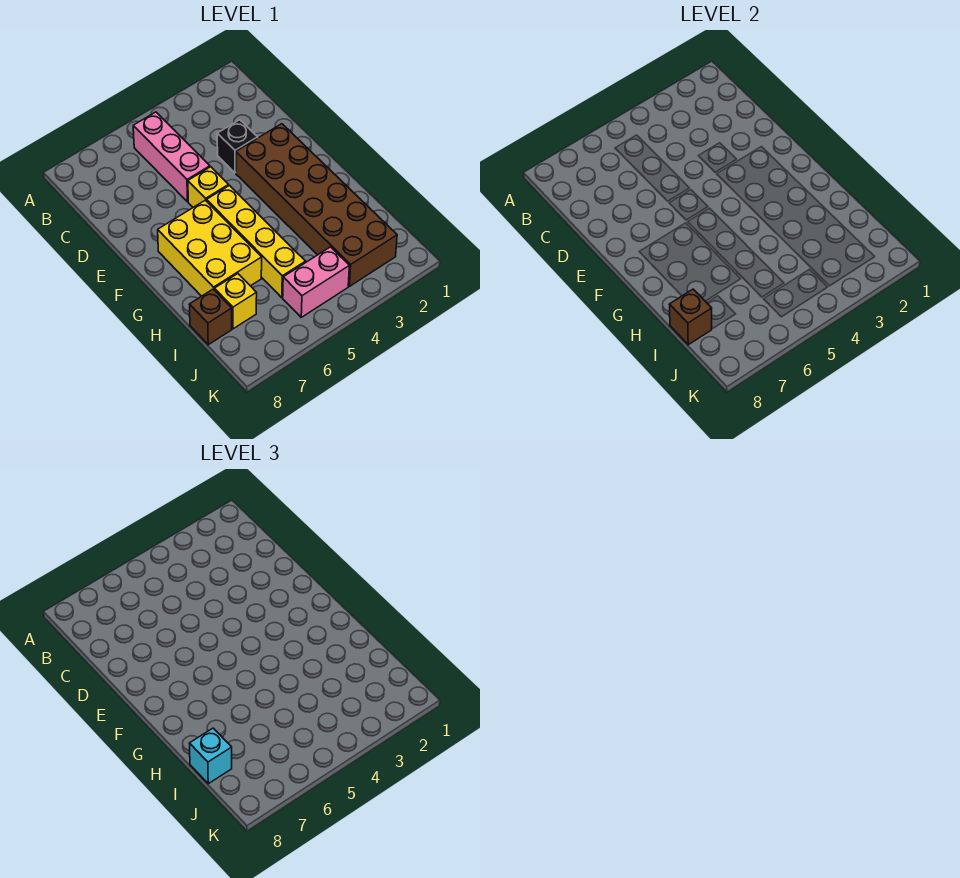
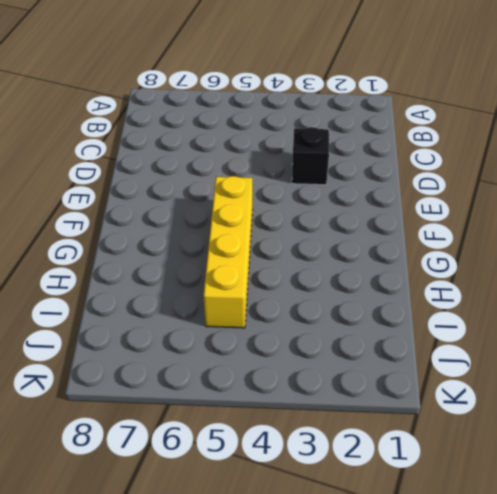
none -> pink brick B5:D5 level 1
none -> brown brick E2:J3 level 1

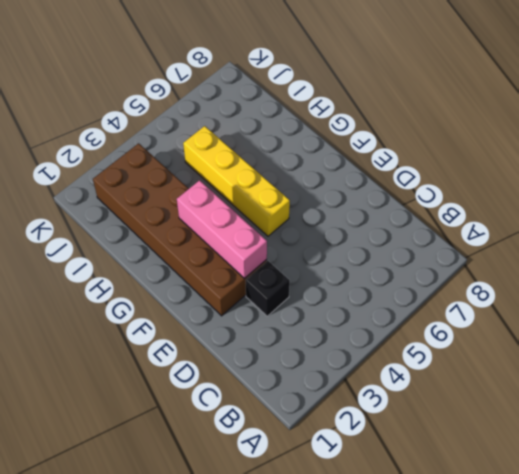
pink brick E3:G3 level 2 -> pink brick B5:D5 level 1
none -> yellow brick E5 level 1
none -> yellow brick F6:H7 level 1

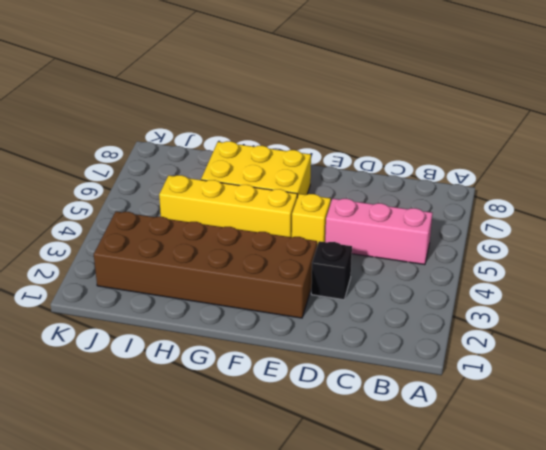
none -> yellow brick I7 level 1
none -> brown brick I8 level 1

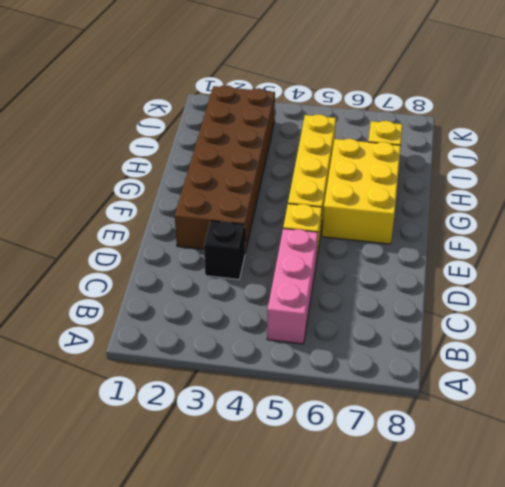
none -> brown brick I8 level 1
none -> pink brick J4:J5 level 1

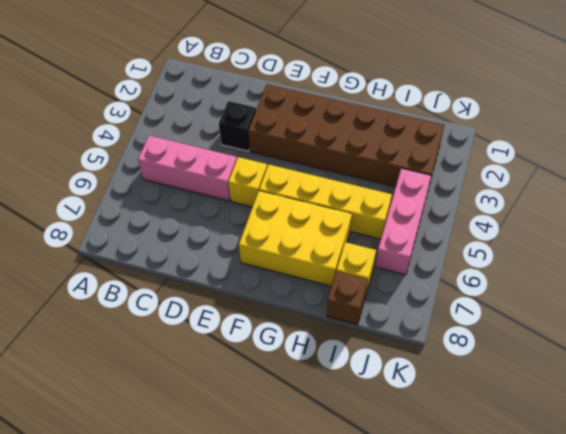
pink brick J4:J6 level 1 -> pink brick J4:J5 level 1
none -> brown brick I8 level 2
none -> cyan brick I8 level 3

